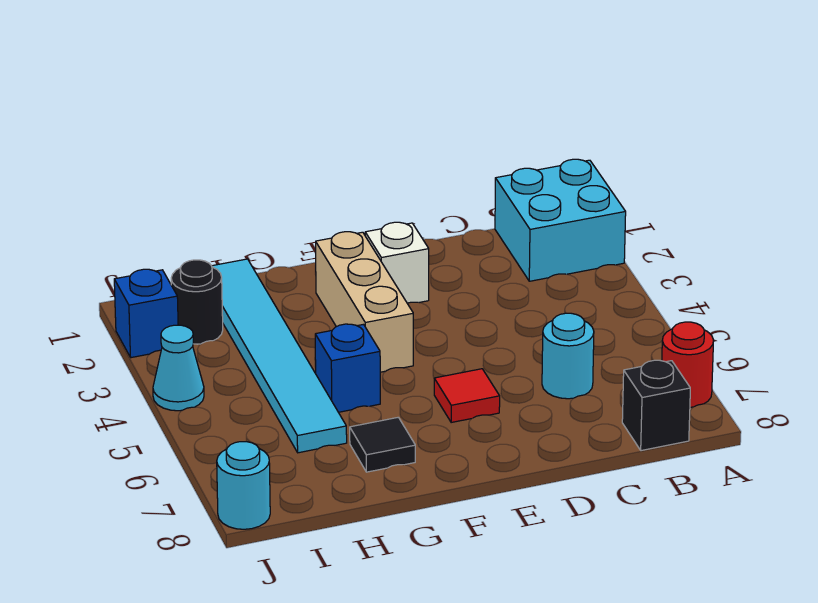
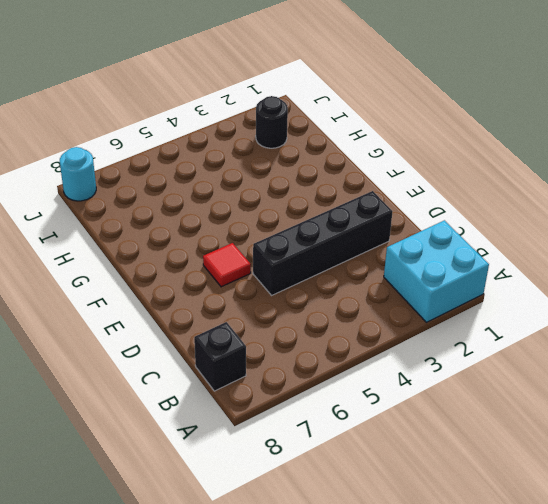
black brick D2:D5 level 1 -> none
none -> red round brick A7 level 1
none -> cyan round brick C6 level 1
none -> white brick E2 level 1

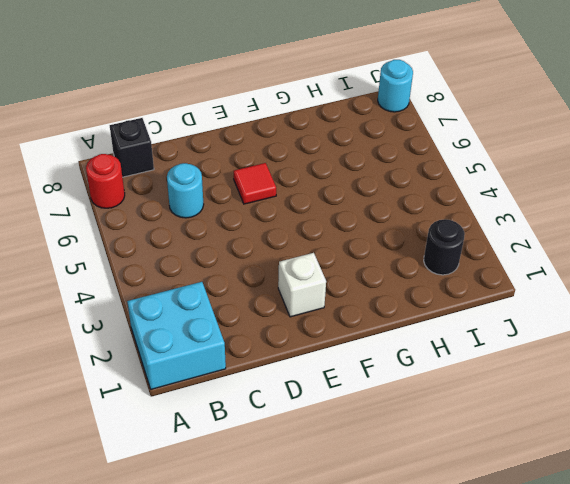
none -> tan brick F2:F4 level 1
none -> blue brick G5 level 1
none -> black tile G7 level 1

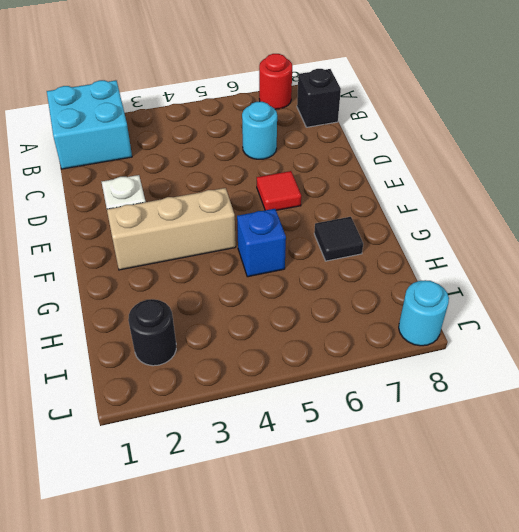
none -> cyan tile H1:H6 level 1
none -> blue brick J2 level 1
none -> cyan cone J4 level 1

